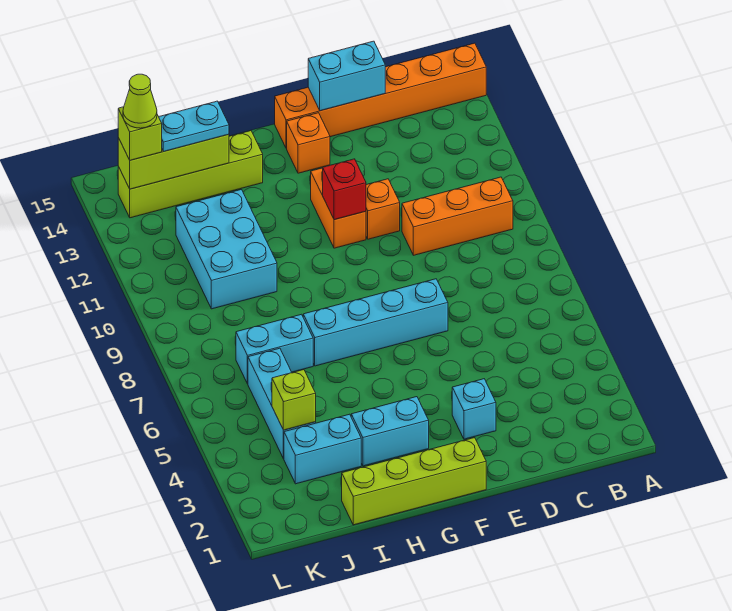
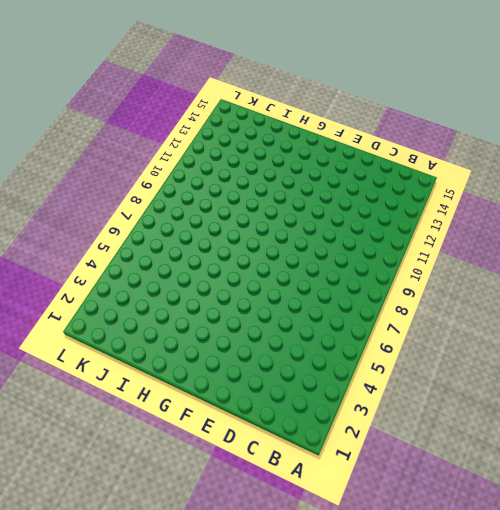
none -> orange brick A15:F15 level 1
none -> orange brick B10:D10 level 1
none -> cyan brick E3 level 1

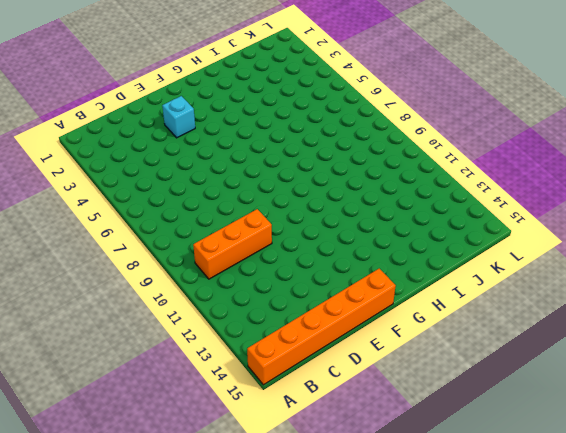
none -> cyan brick E7:H7 level 1
none -> orange brick E11 level 1
none -> lime brick F1:I1 level 1

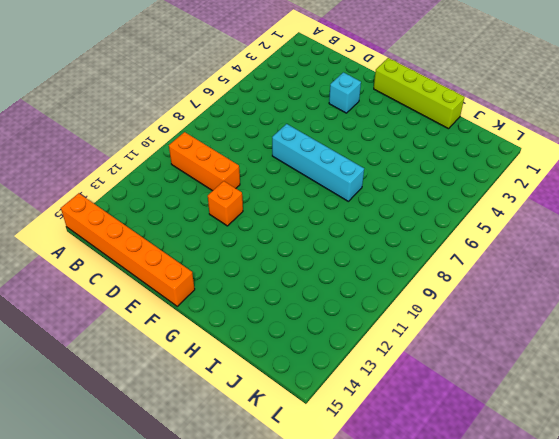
none -> orange brick F11:F12 level 1
none -> orange brick F14 level 1
none -> cyan brick G3:H3 level 1

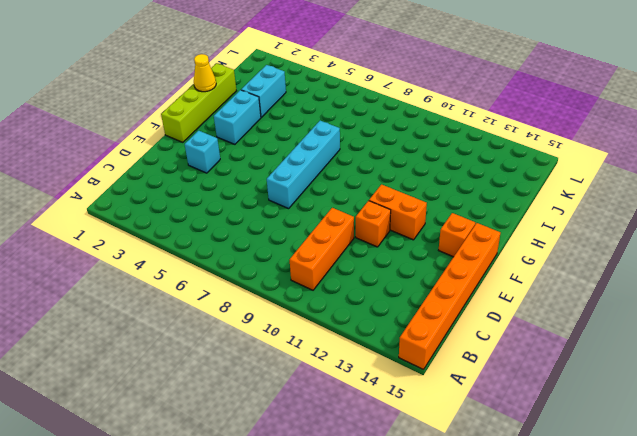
yellow cone H1 level 2 -> none
none -> lime brick H14:K14 level 1
none -> cyan brick I7:J7 level 1
none -> cyan brick I10:J12 level 1

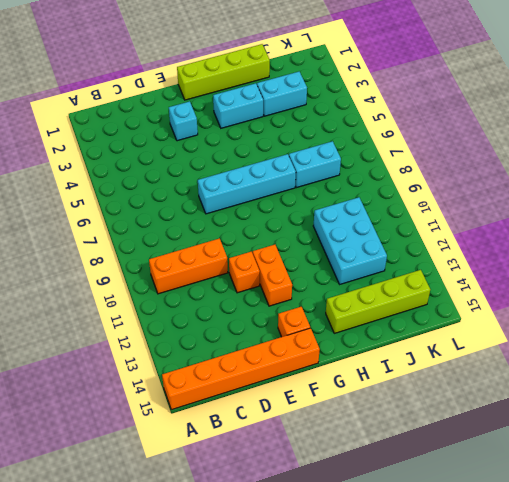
none -> cyan brick J4:J6 level 1
none -> cyan brick D15:E15 level 2
none -> red brick F11 level 2

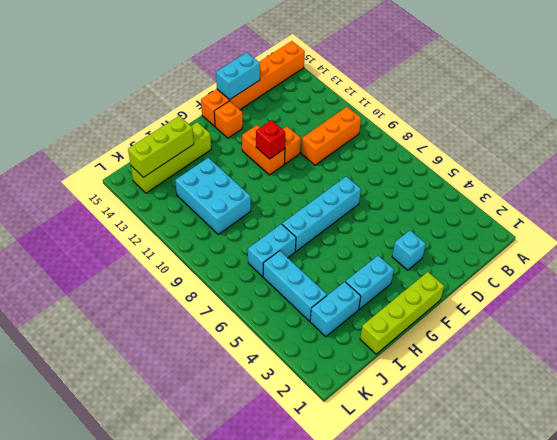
none -> lime brick J4 level 2
none -> cyan plate I14:J14 level 3
none -> lime brick K14 level 3

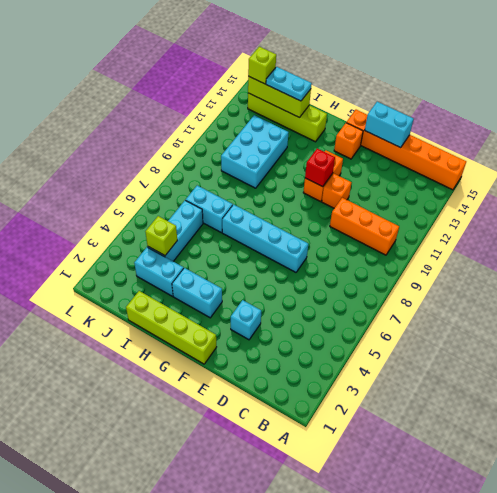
none -> lime cone K14 level 4

